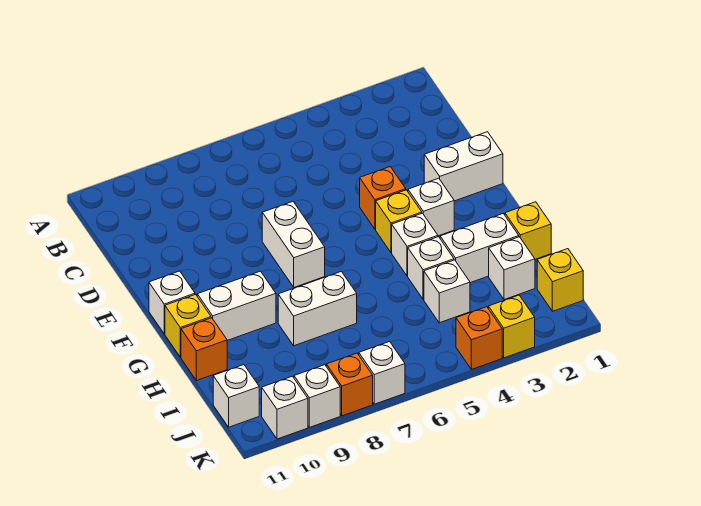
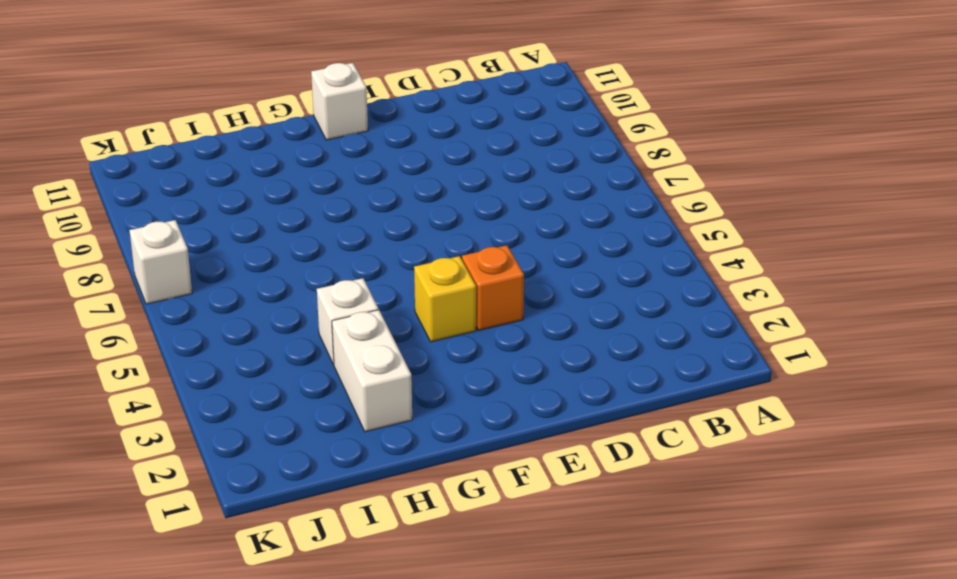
none -> white brick E1:E2 level 1
none -> white brick E7:F7 level 1
none -> white brick F3 level 1

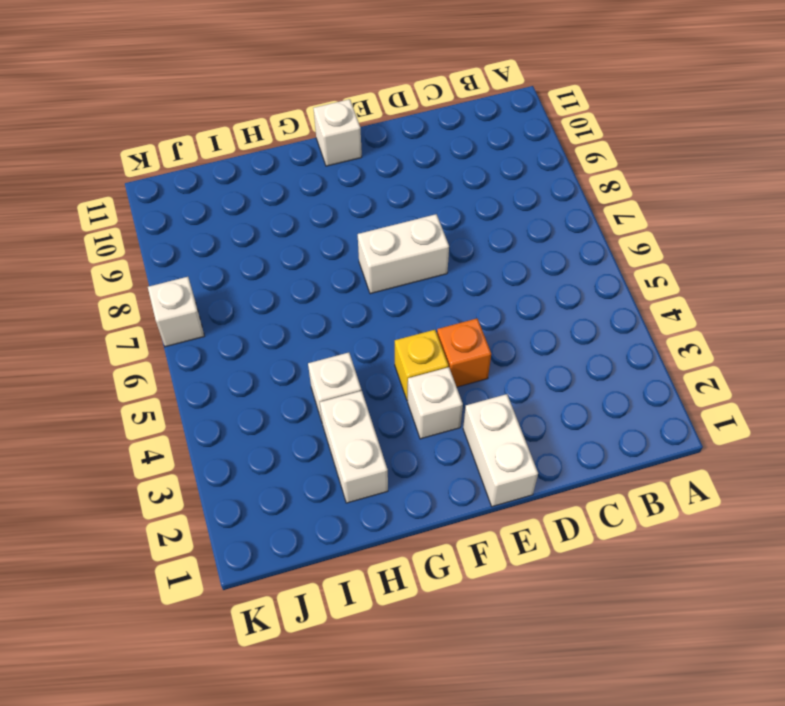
none -> white brick G4 level 1
none -> white brick G9:G10 level 1
none -> yellow brick G11 level 1

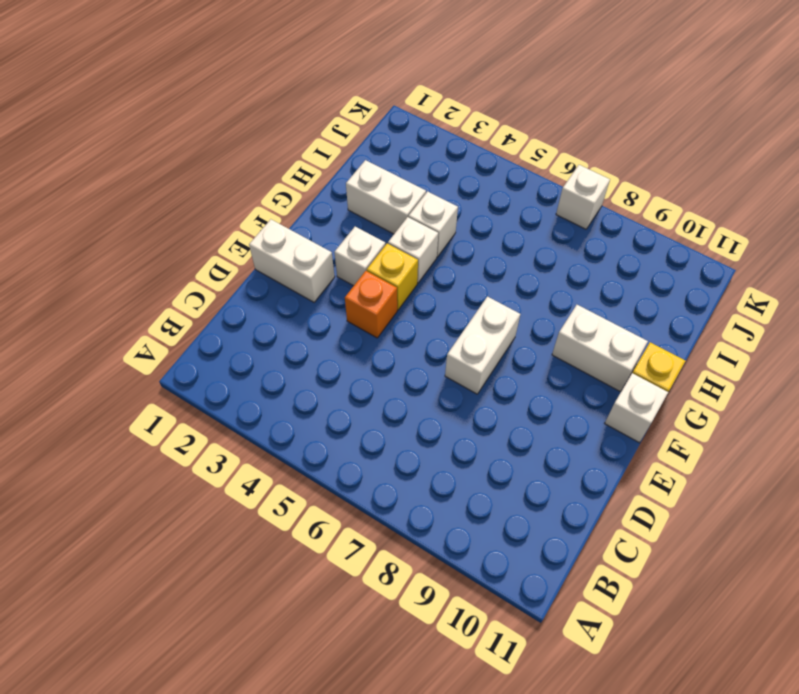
none -> yellow brick H1 level 1
none -> white brick H7:H8 level 1
none -> orange brick H11 level 1

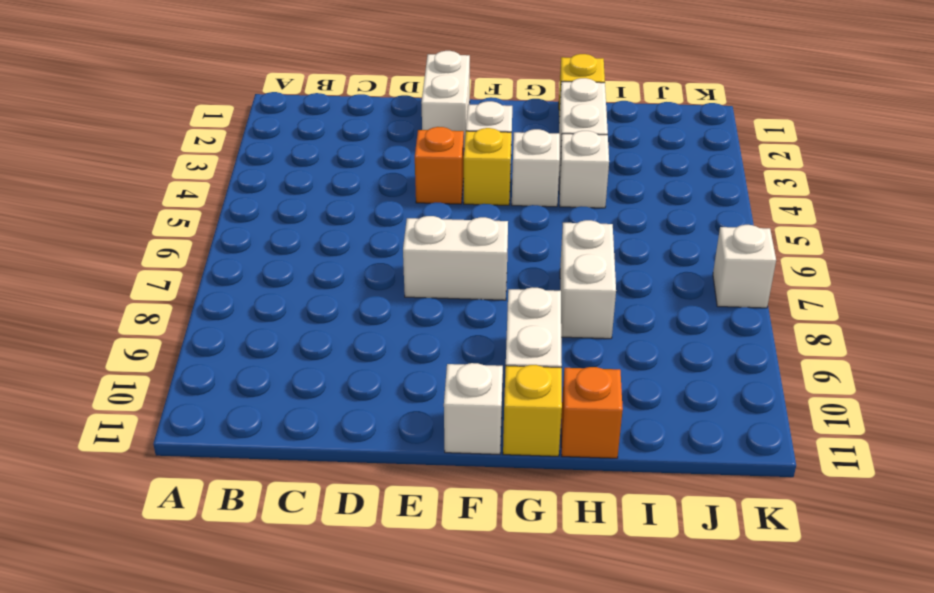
none -> white brick I2 level 1
none -> white brick I4 level 1
none -> yellow brick J1 level 1

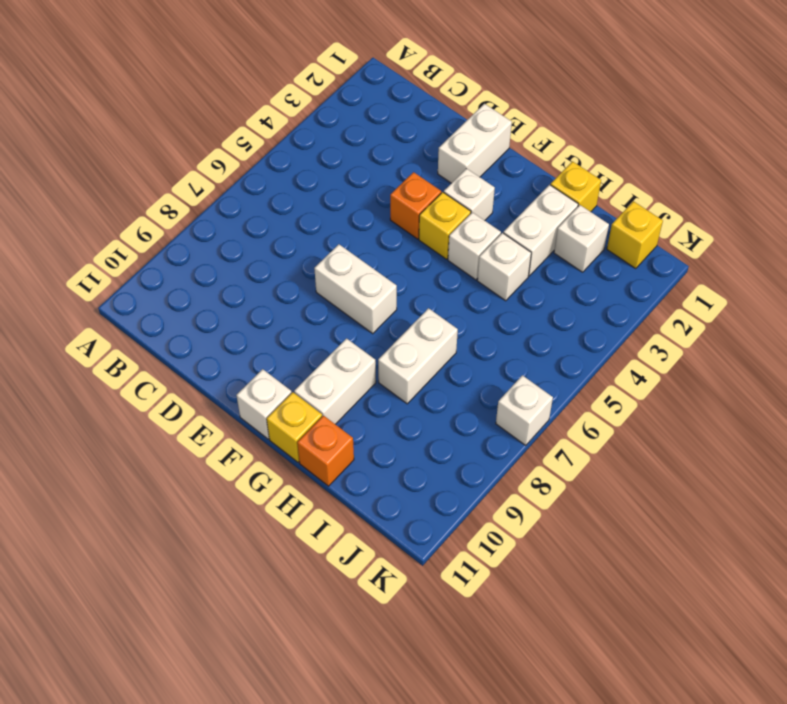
none -> white brick I4 level 1
none -> white brick J11 level 1
none -> yellow brick K3 level 1

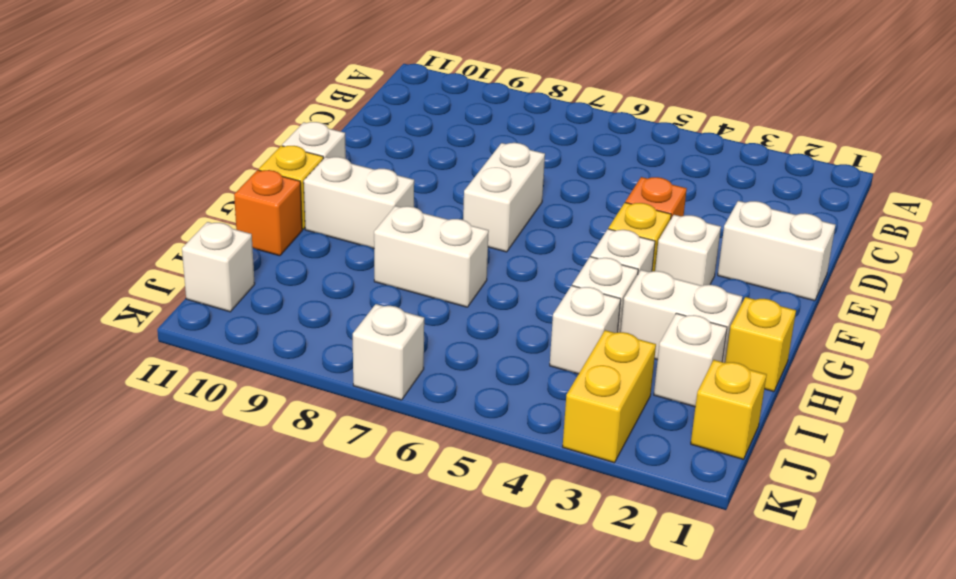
yellow brick J3:K3 level 1 -> yellow brick K3 level 1
none -> orange brick K4 level 1
none -> orange brick K8 level 1
none -> white brick K9 level 1

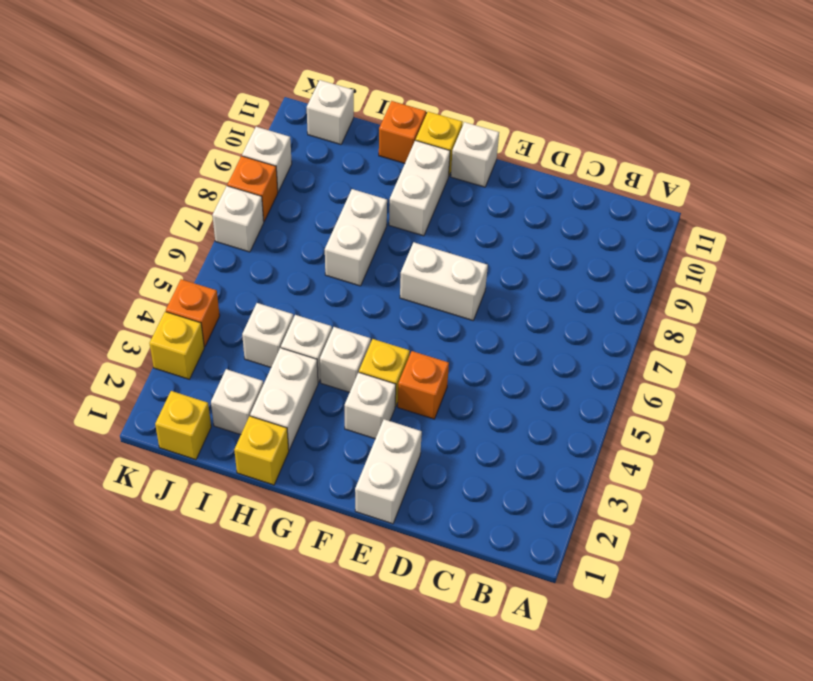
none -> white brick K10 level 1

